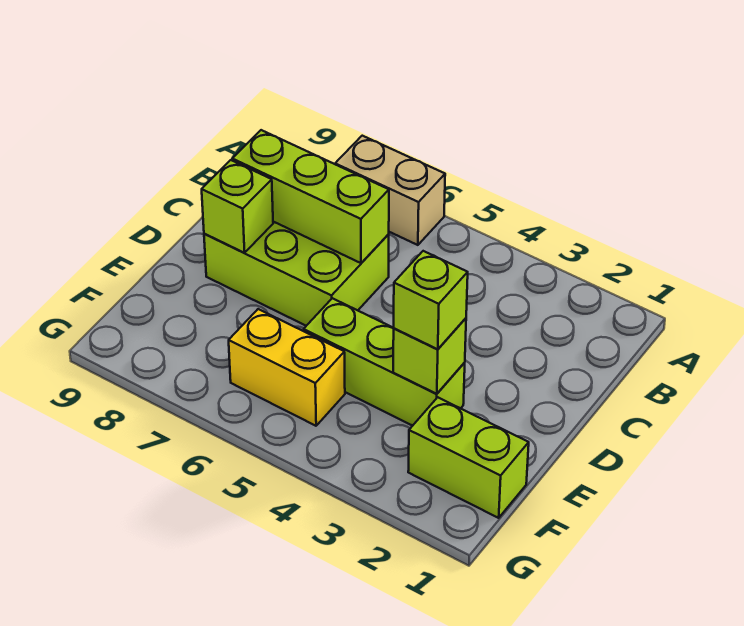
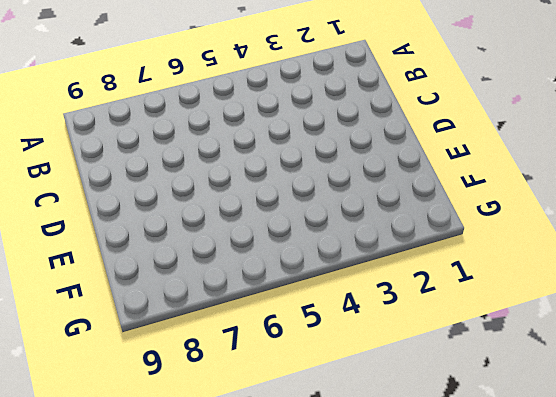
none -> tan brick A6:A7 level 1
none -> lime brick C6:D8 level 1

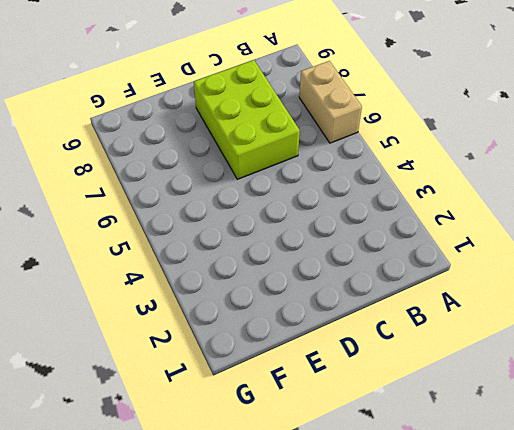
none -> lime brick E3:E5 level 1
none -> lime brick F1:F2 level 1

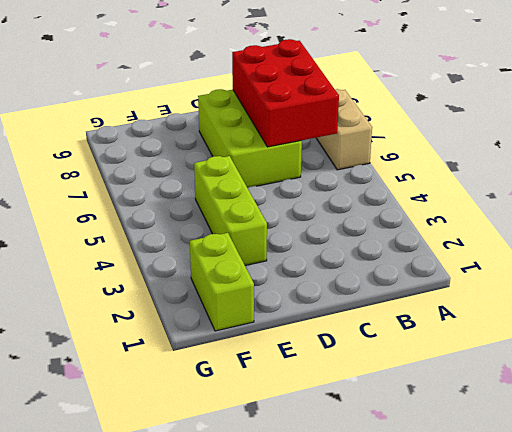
red brick B6:C8 level 2 -> lime brick C6:C8 level 2
none -> yellow brick F5:F6 level 1
none -> lime brick D8 level 2

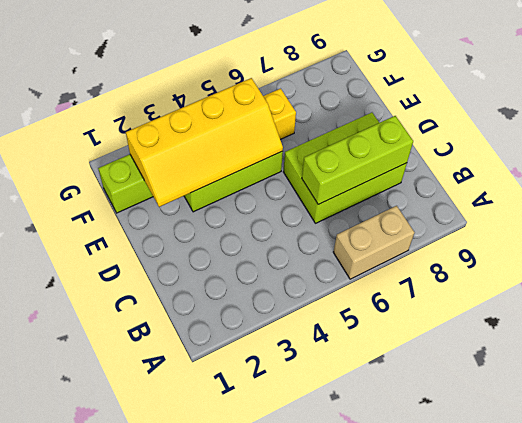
yellow slope E2:F5 level 2 top F -> lime brick E3 level 2
none -> lime brick D8 level 2
none -> lime brick E3 level 3

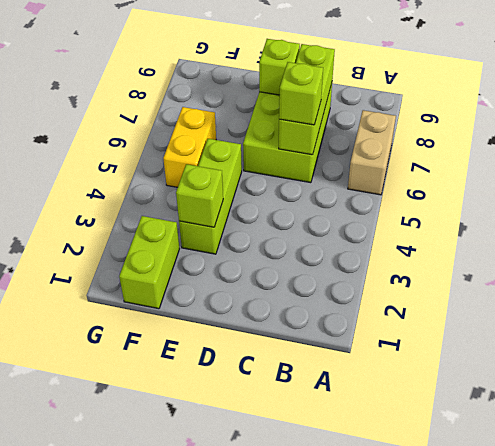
lime brick C6 level 3 -> lime brick E3 level 3

